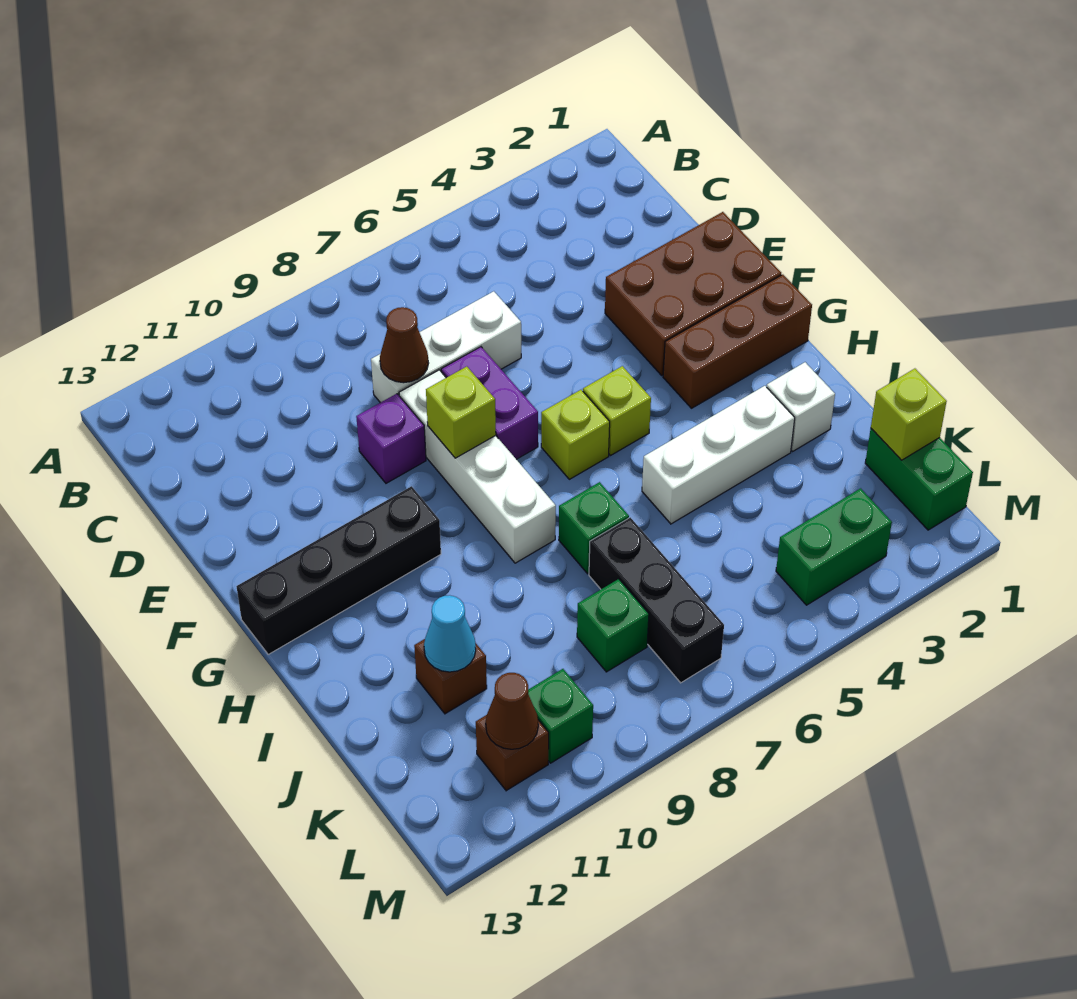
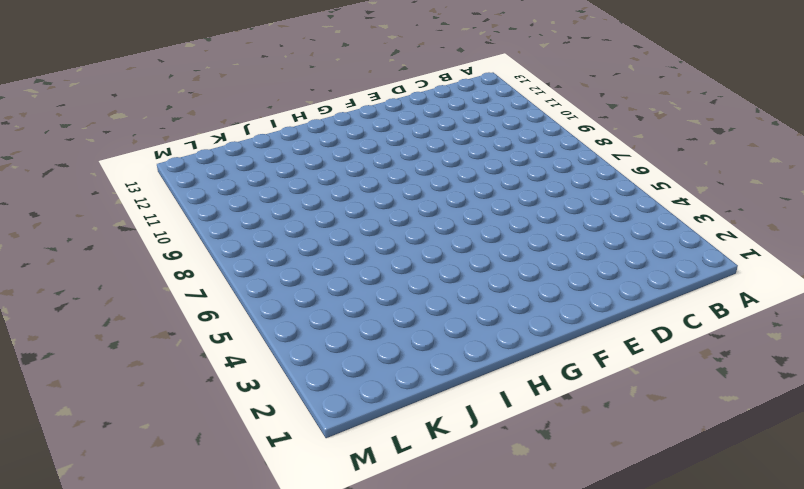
none -> white brick D6:D8 level 1
none -> brown brick E1:F3 level 1
none -> purple brick E7:F7 level 1

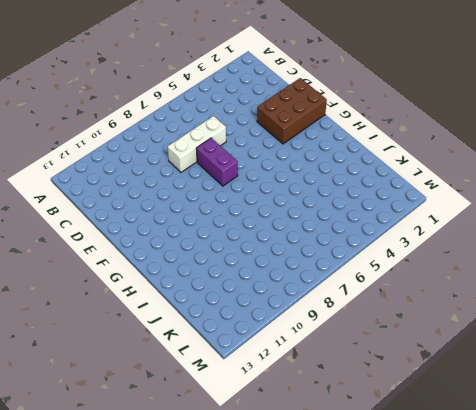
none -> white brick E8:H8 level 1
none -> purple brick E9 level 1
none -> brown brick G1:G3 level 1

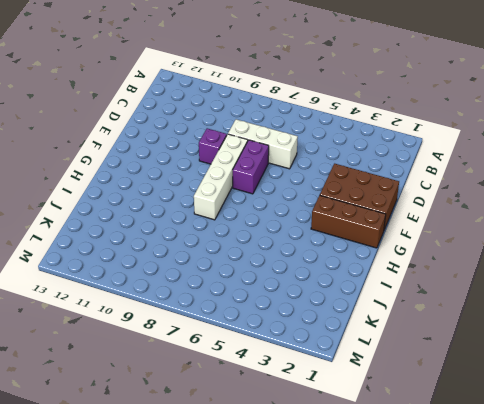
none -> lime brick G5 level 1
none -> lime brick G6 level 1
none -> black brick G10:G13 level 1

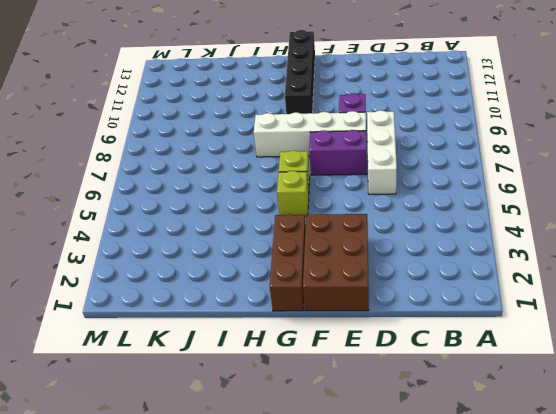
none -> white brick I2 level 1
none -> white brick I3:I5 level 1
none -> green brick I7 level 1

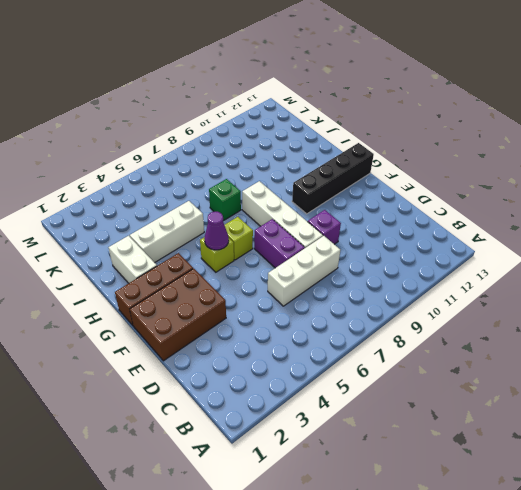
purple cone G5 level 2 -> none
white brick H2:I2 level 1 -> white brick I2 level 1
none -> black brick J7:L7 level 1
none -> brown brick J11 level 1
none -> green brick K1:L1 level 1

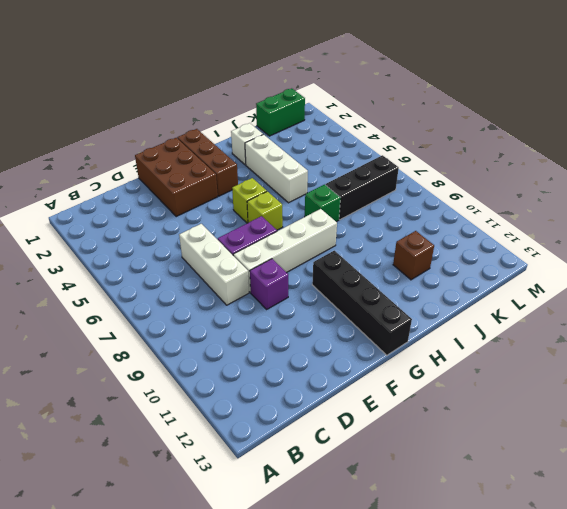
none -> green brick K8 level 1
none -> green brick L3:L4 level 1
none -> green brick L10 level 1

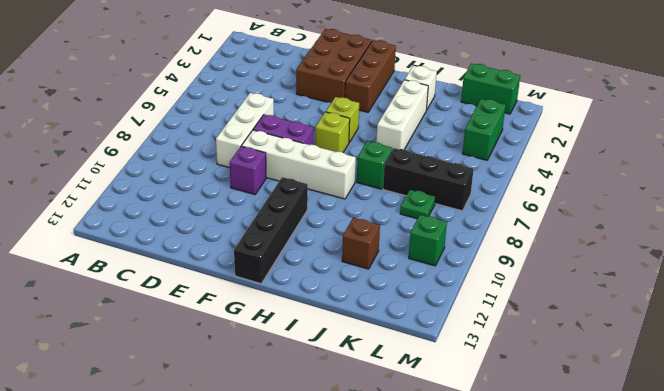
green plate K8 level 1 -> green brick K8 level 1
none -> brown brick L11 level 1
none -> brown cone D8 level 2
none -> lime brick F8 level 2

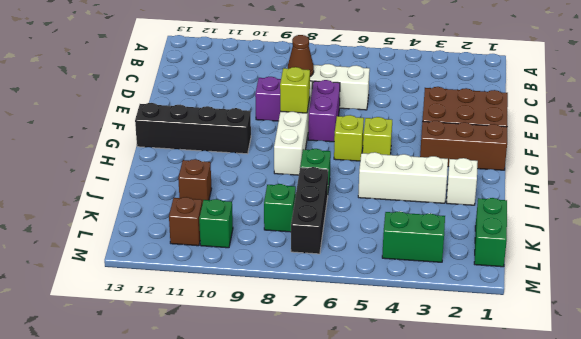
none -> cyan cone J11 level 2
none -> lime brick K1 level 2
none -> brown cone L11 level 2

